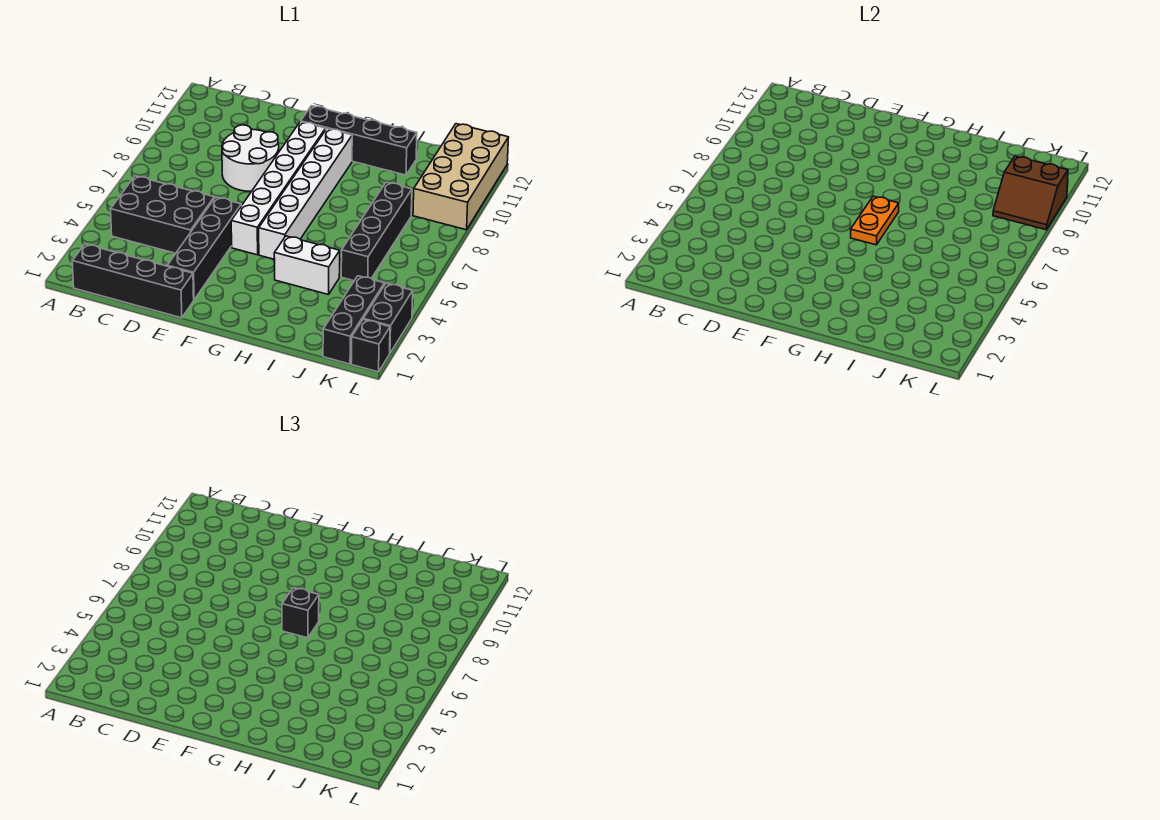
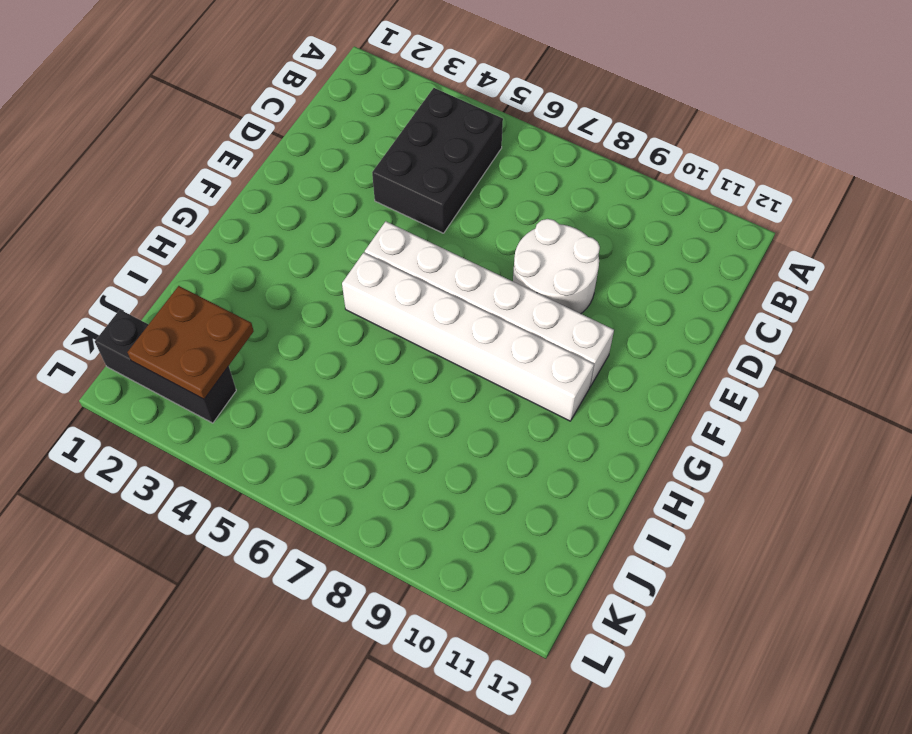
brown plate J2:K3 level 2 -> none
none -> black brick B1:E1 level 1
none -> black brick E2:E5 level 1
none -> black brick F11:I11 level 1

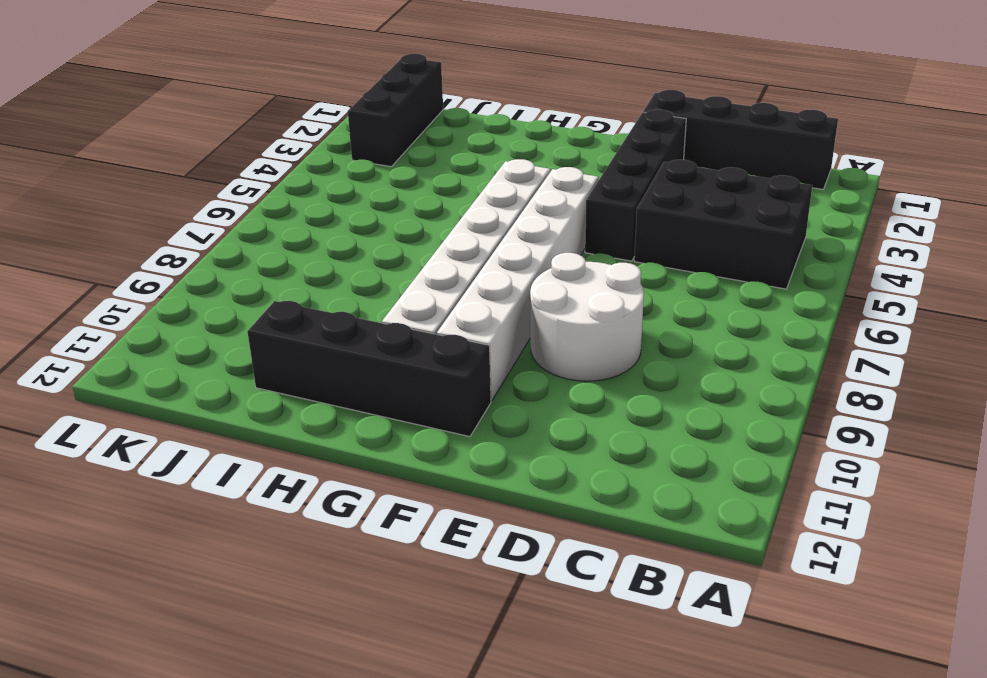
none -> white brick H4:I4 level 1
none -> black brick J5:J8 level 1
none -> tan brick K9:L12 level 1

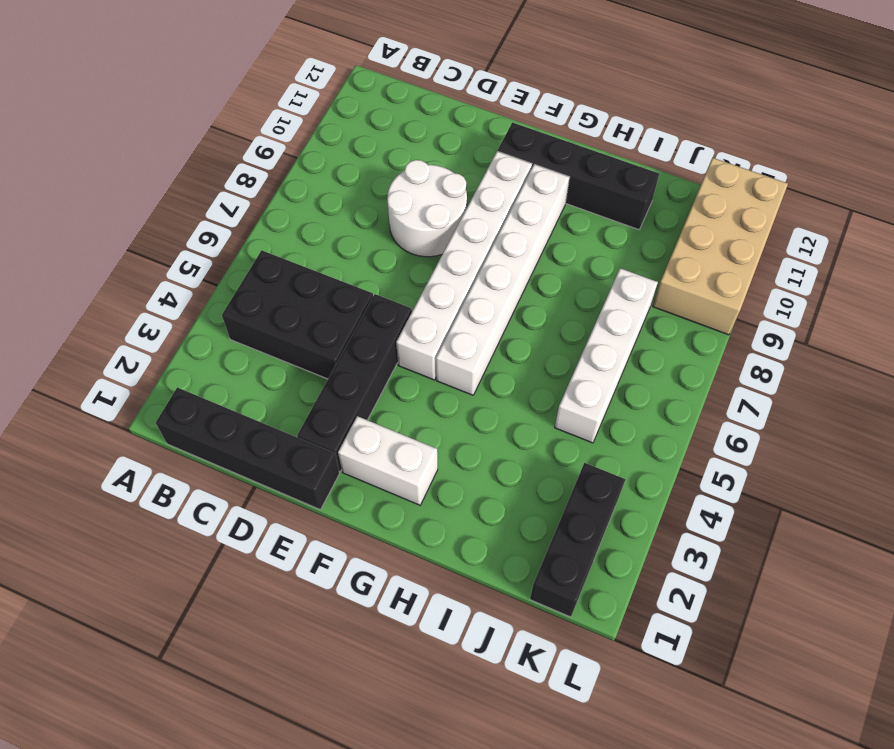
white brick F2:G2 level 1 -> white brick H4:I4 level 1
white brick J5:J8 level 1 -> black brick J5:J8 level 1
none -> black brick L1 level 1
none -> black brick L2:L3 level 1
none -> orange plate G6:G7 level 2

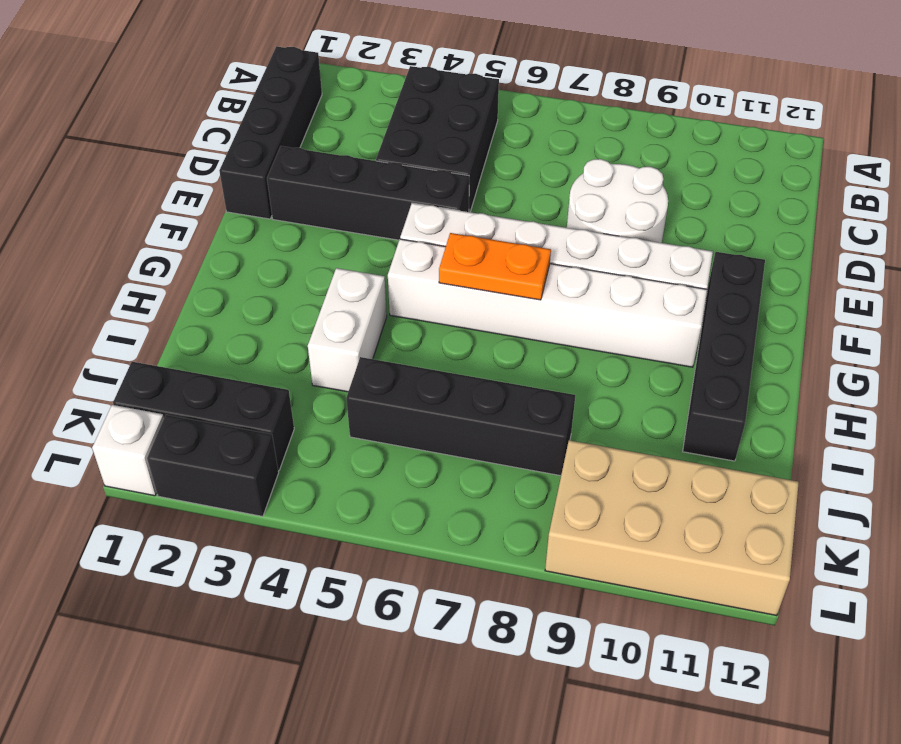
white brick L1 level 1 -> black brick L1 level 1
none -> brown slope K9:L10 level 2 top 10
none -> black brick G7 level 3

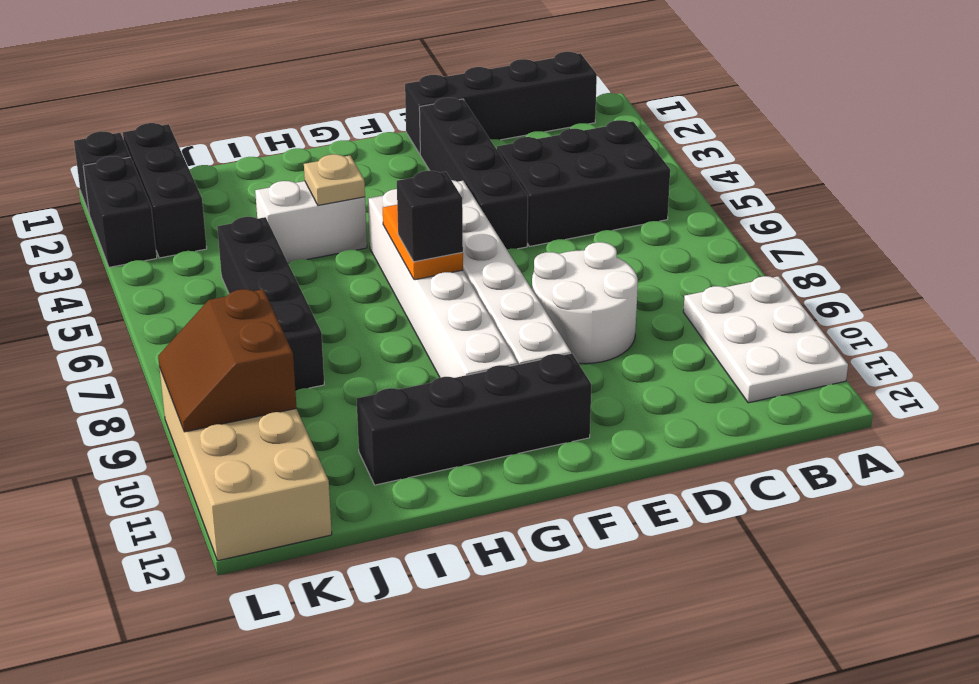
white plate A9:B11 level 1 -> none
tan plate H4 level 2 -> none
brown slope K9:L10 level 2 top K -> brown slope K9:L10 level 2 top 10

